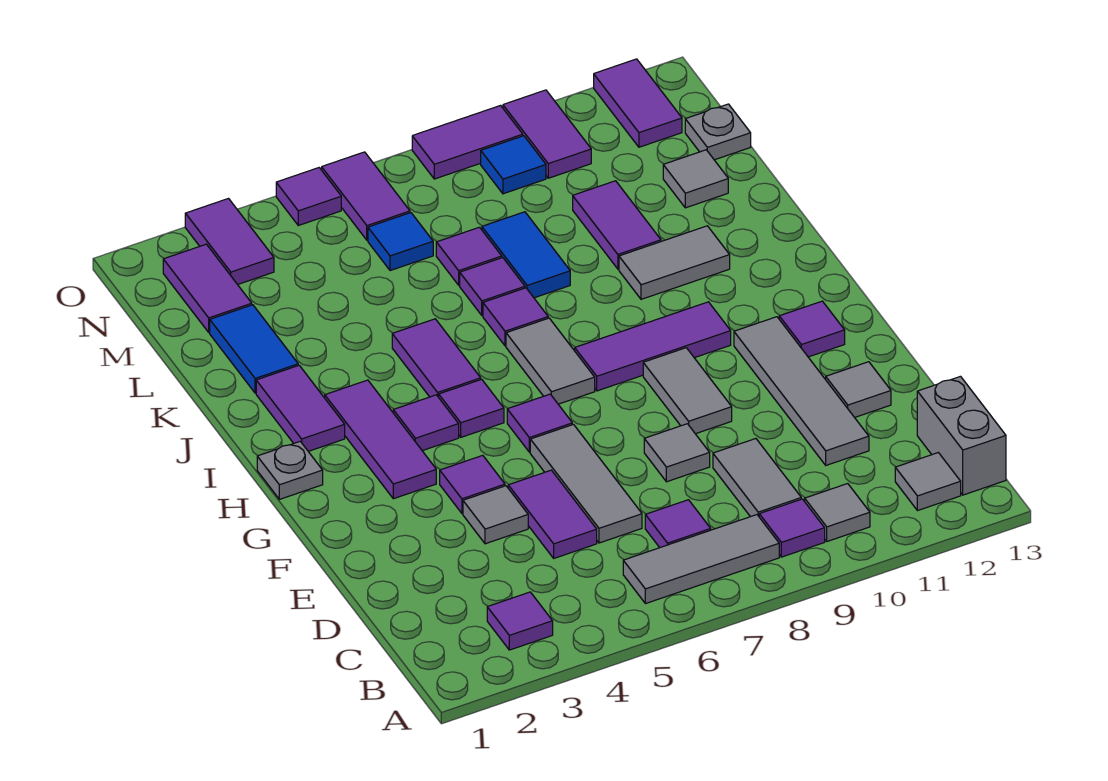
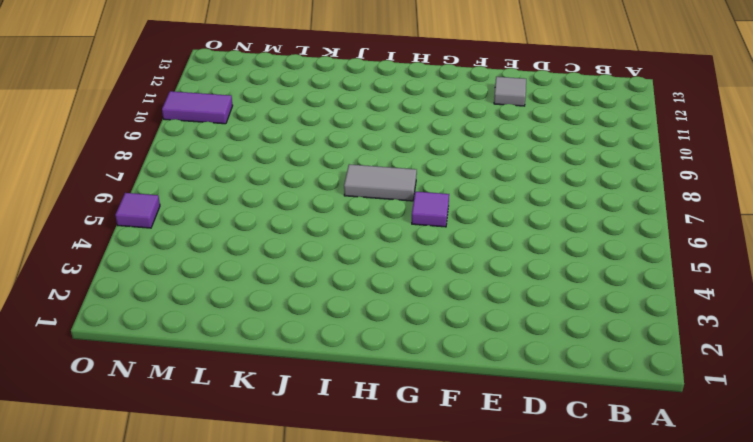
none -> purple tile B3 level 1
none -> grey tile B6:B8 level 1
none -> purple tile B9 level 1
none -> grey tile B10 level 1

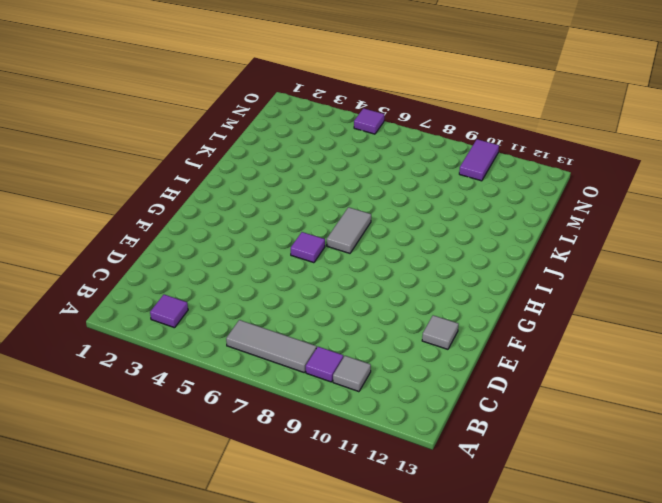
none -> grey tile B12 level 1
none -> grey brick B13:C13 level 1
none -> purple tile C7 level 1
none -> grey tile C9:D9 level 1

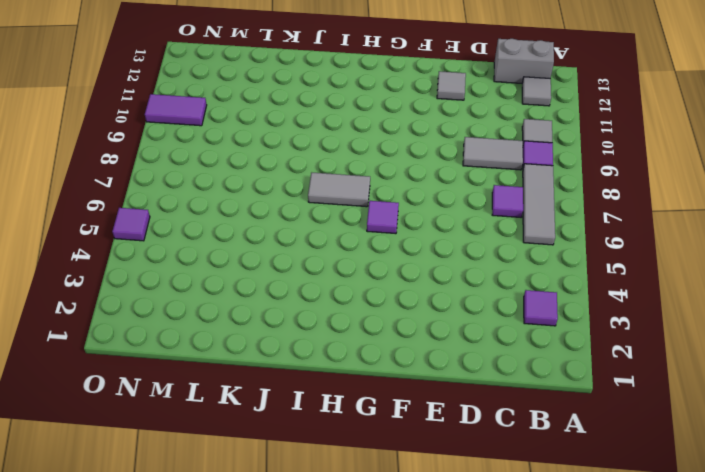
none -> purple tile D5:E5 level 1
none -> grey tile D6:F6 level 1
none -> grey tile D11:G11 level 1
none -> grey tile E4 level 1

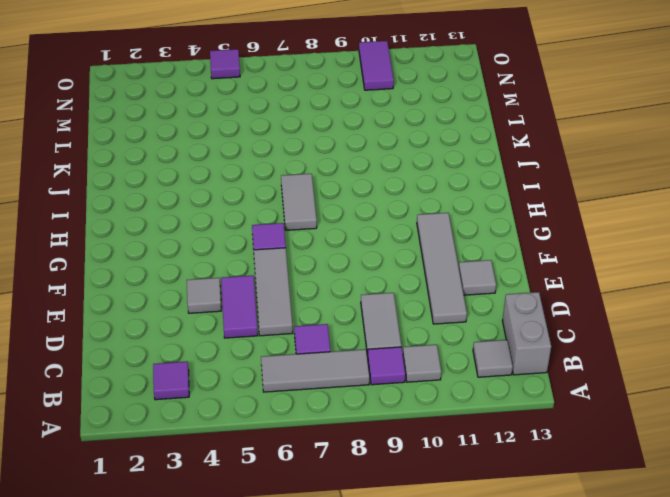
none -> grey tile E8 level 1
none -> purple tile F4 level 1
none -> grey tile F9:G9 level 1
none -> purple tile G3:I3 level 1

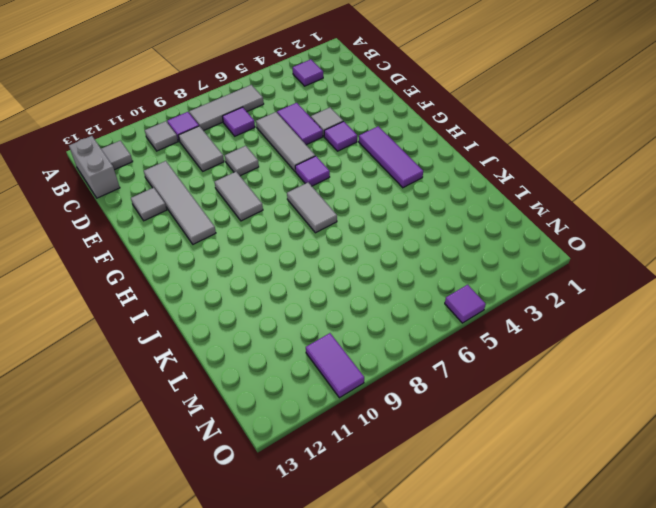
none -> purple tile G12 level 1
none -> grey plate H1 level 1
none -> purple tile H4 level 1
none -> purple tile H5 level 1

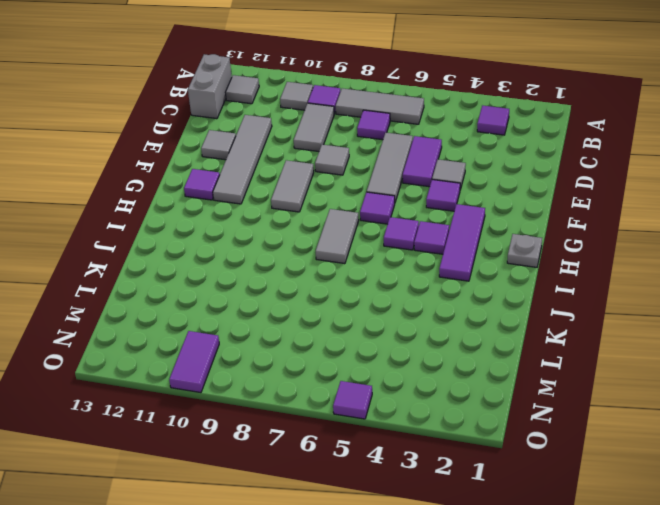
none -> purple tile H8:H10 level 1
none -> purple tile I2:J2 level 1
none -> purple tile I5:J5 level 1
none -> purple tile J7 level 1

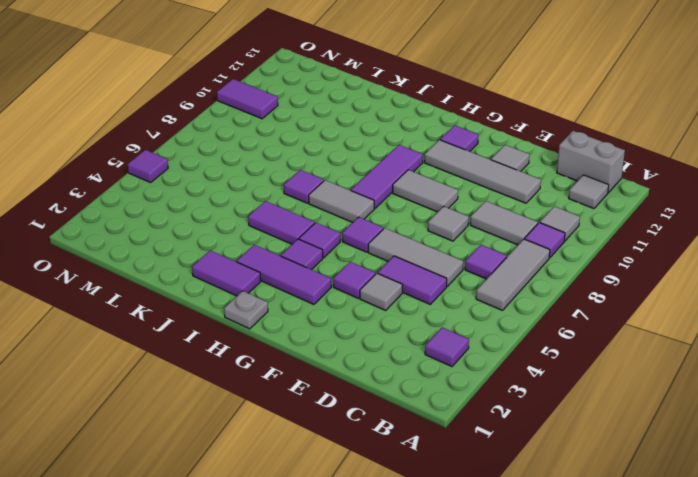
none -> grey tile J10:J11 level 1
none -> blue tile K2:L2 level 1
none -> purple tile K7 level 1
none -> blue tile K8:L8 level 1

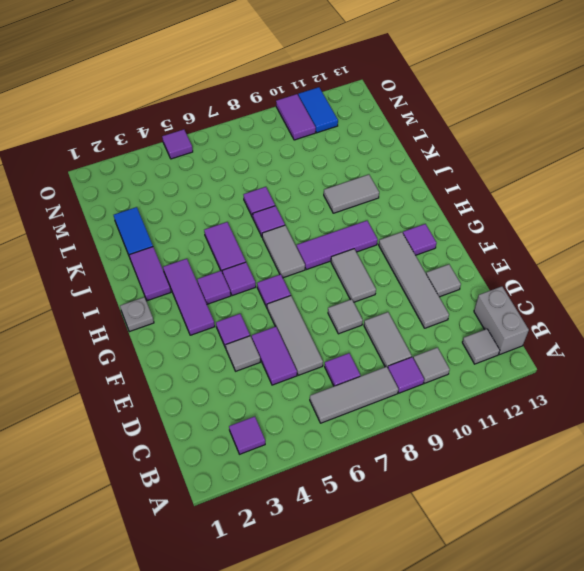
blue tile N11:O11 level 1 -> blue tile K8:L8 level 1
none -> purple tile K10:L10 level 1
none -> purple tile L7 level 1
none -> grey tile L12 level 1
none -> purple tile M2:N2 level 1

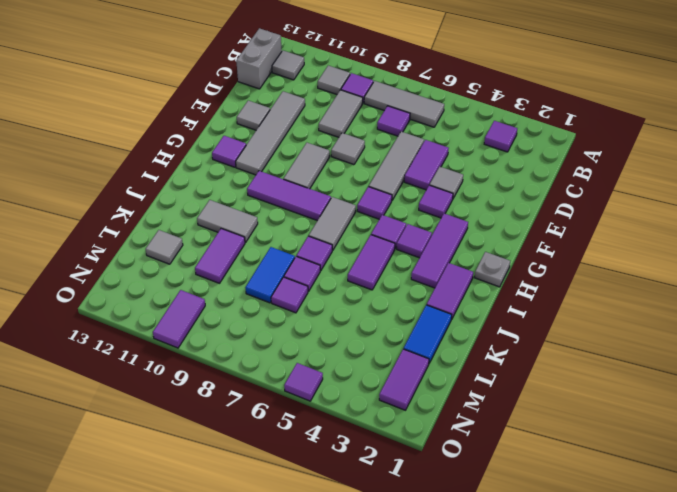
none -> blue tile M6 level 1
none -> grey plate M13 level 1
none -> purple tile N3:O3 level 1
none -> purple tile N6:O6 level 1

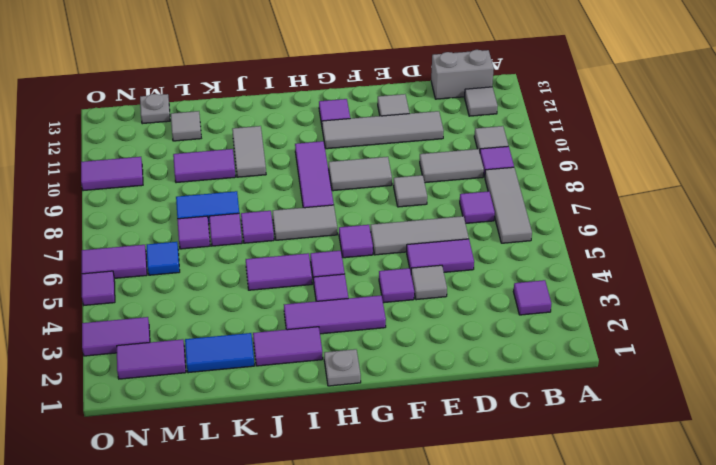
none -> blue tile N9 level 1
none -> purple tile N12:O12 level 1
none -> purple tile O8:O9 level 1

